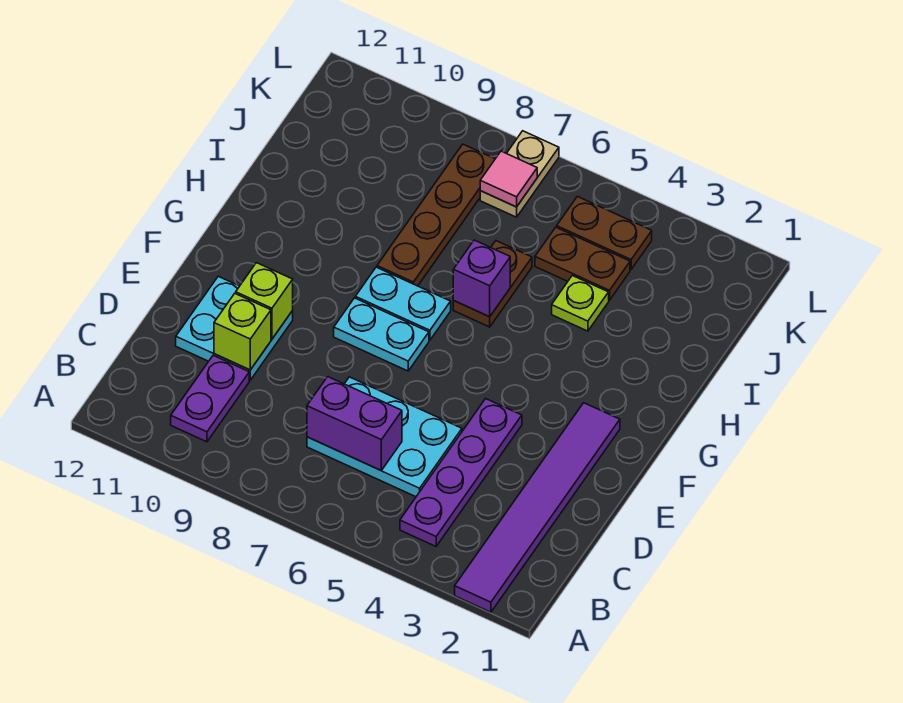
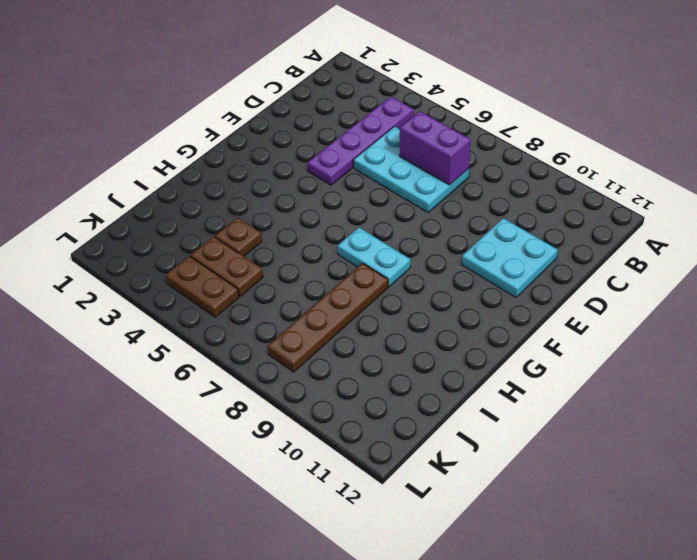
brown plate I4 level 1 -> lime plate I4 level 1
none -> purple tile A2:F2 level 1
none -> purple plate B10:C10 level 1
none -> cyan plate F7:F8 level 1

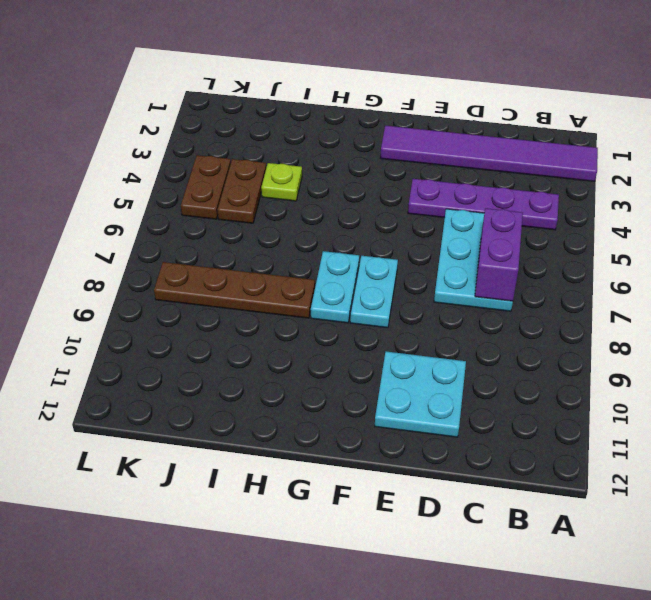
none -> purple plate B10:C10 level 1
none -> brown plate H6:I6 level 1
none -> tan plate K7:L7 level 1

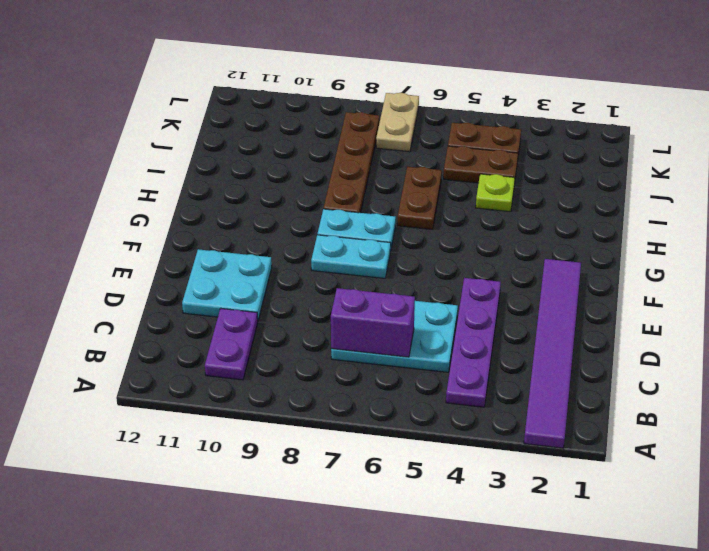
none -> lime brick D10 level 2
none -> lime brick E10 level 2
none -> purple brick H6 level 2

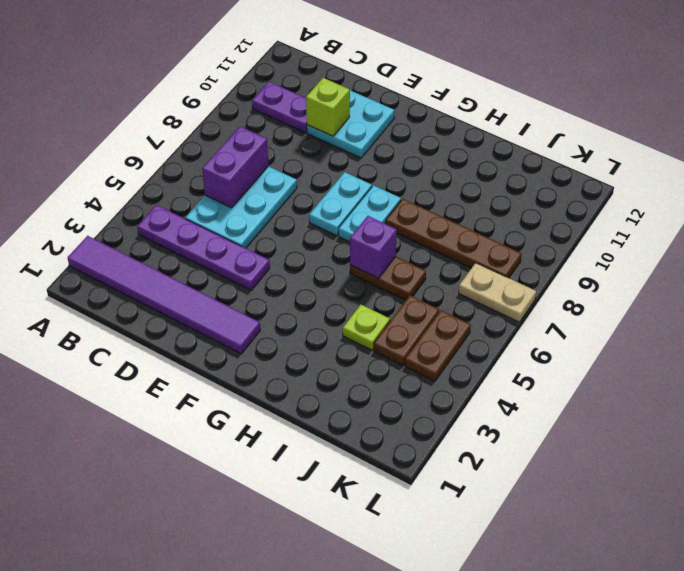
none -> lime brick E10 level 2
none -> pink tile K7 level 2

